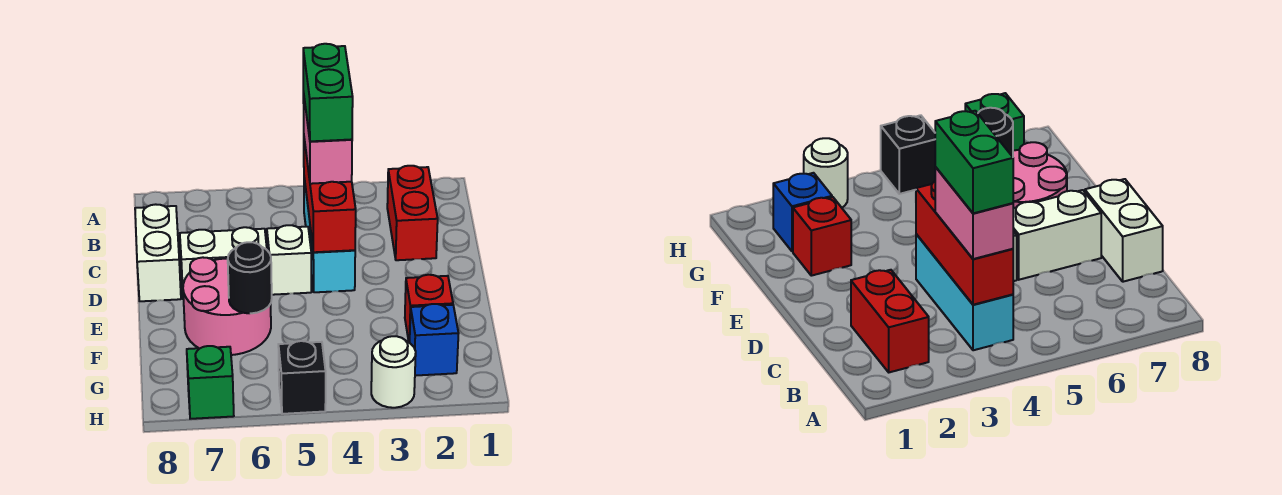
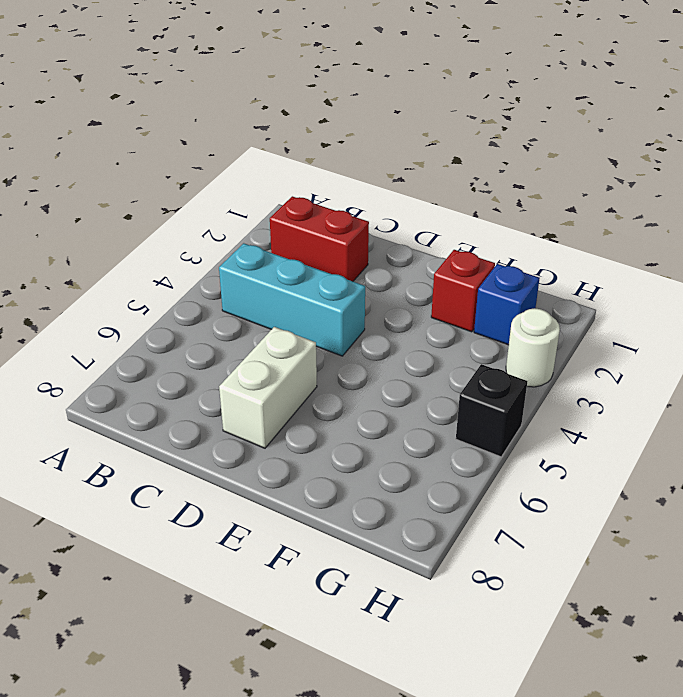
none -> white brick C8:D8 level 1
none -> white brick D5 level 1
none -> pink round brick E6:F7 level 1

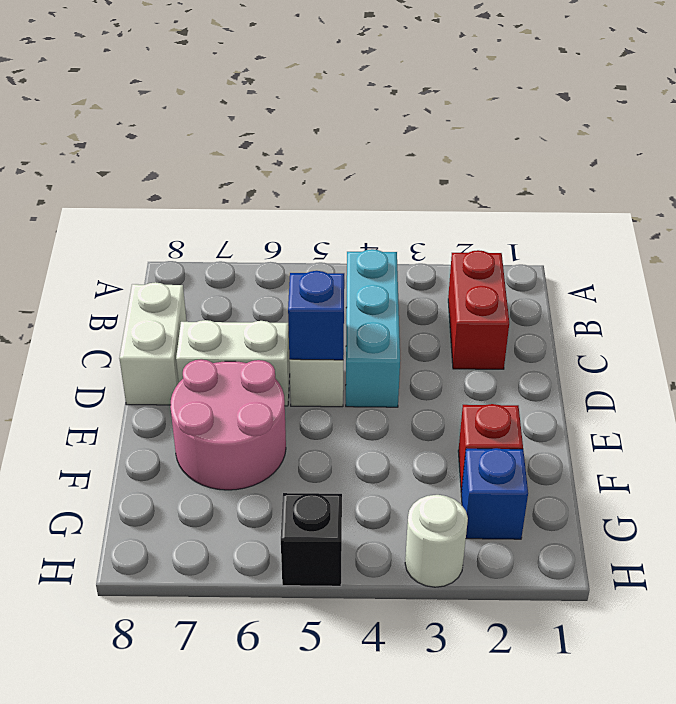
blue brick D5 level 2 -> none
none -> green brick H7 level 1
none -> red brick B4:D4 level 2
none -> black round brick F6 level 2

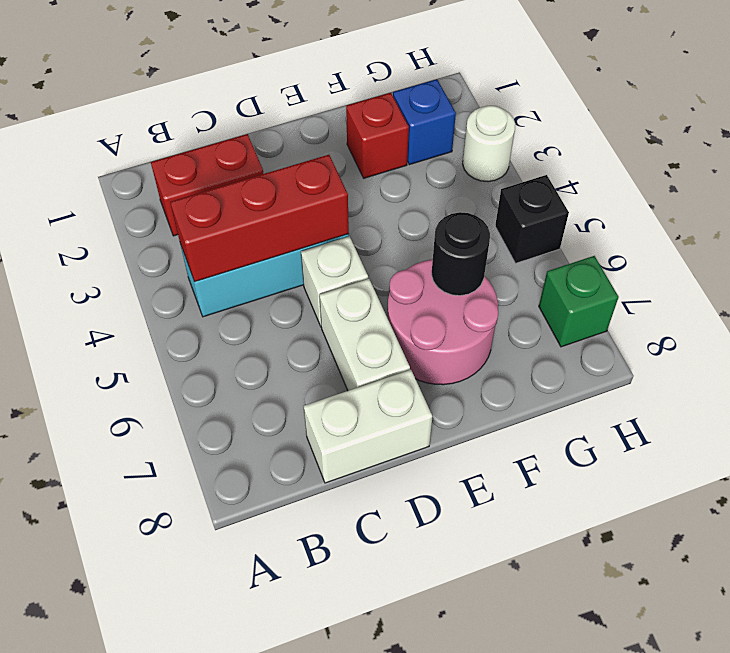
none -> pink brick B4:C4 level 3
none -> green brick B4:C4 level 4

